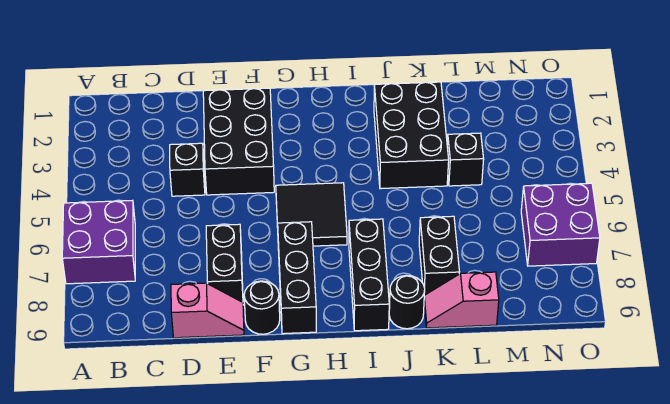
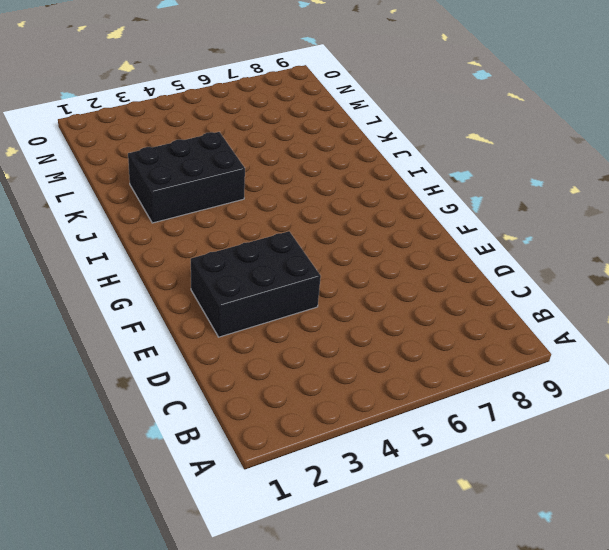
none -> purple brick A6:B7 level 1
none -> black brick D4 level 1
none -> pink slope D9:E9 level 1 top D

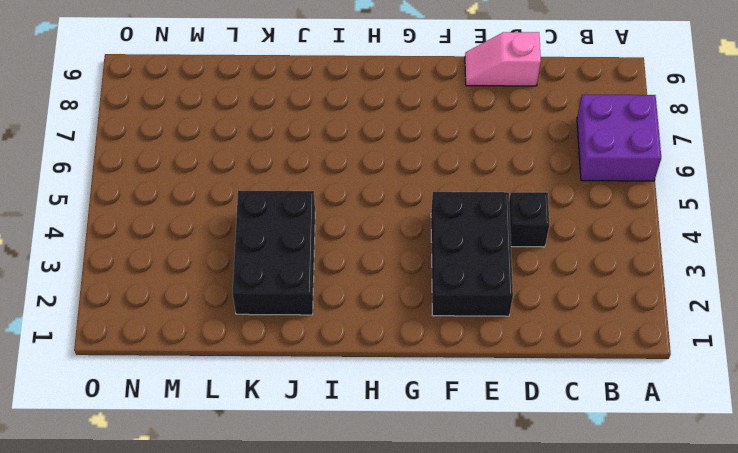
none -> black brick E7:E8 level 1
none -> black round brick F9 level 1
none -> black tile G5:H6 level 1

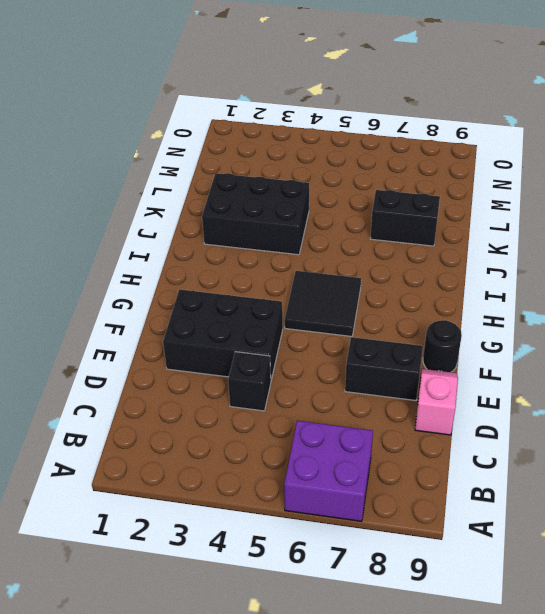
none -> black brick G7:G9 level 1
none -> black brick I7:I9 level 1
none -> black round brick J9 level 1

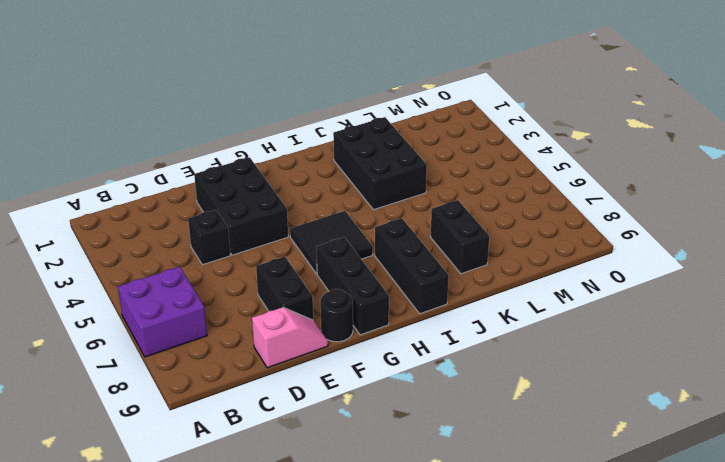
none -> black round brick J9 level 1
none -> pink slope K9:L9 level 1 top L
none -> black brick L4 level 1

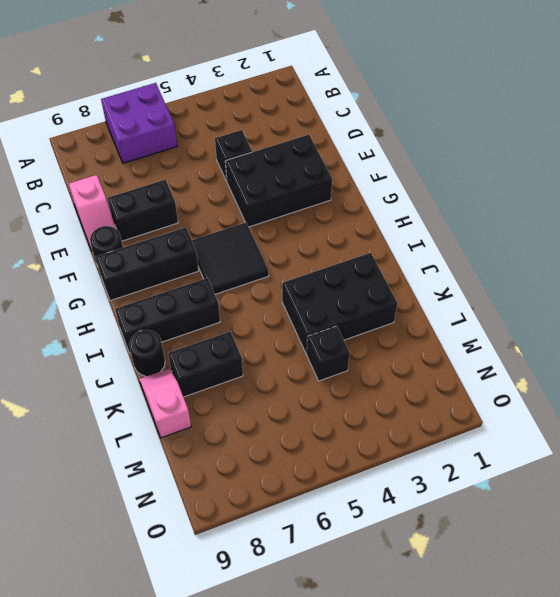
none -> purple brick N6:O7 level 1

